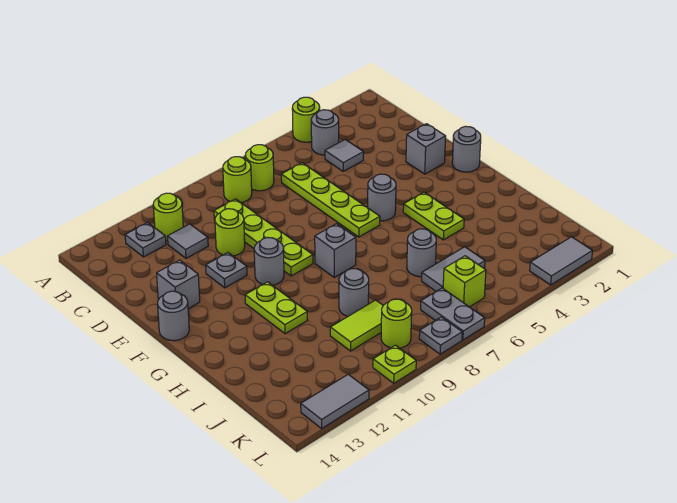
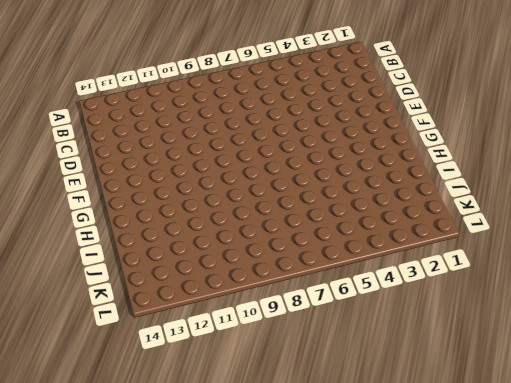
none -> lime round brick A4 level 1
none -> grey round brick B4 level 1
none -> lime round brick B7 level 1
none -> lime round brick B8 level 1

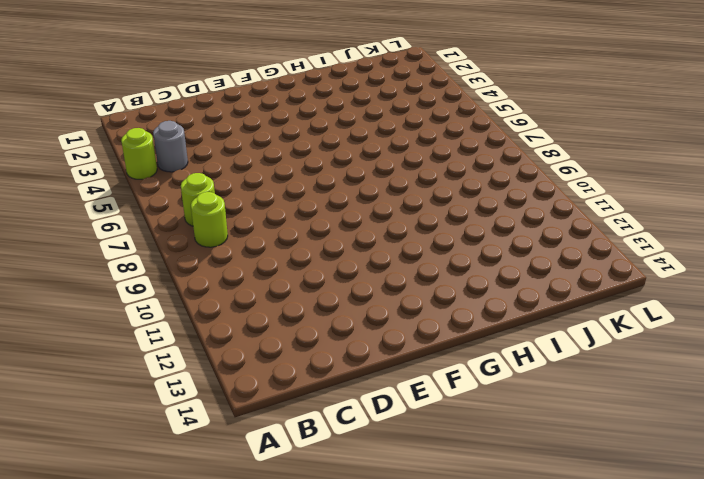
none -> lime round brick B11 level 1
none -> grey plate B12 level 1
none -> grey tile C4 level 1
none -> lime plate C6:F6 level 1

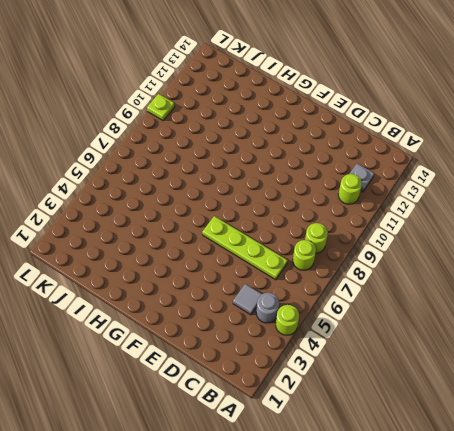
none -> lime plate C9:F9 level 1
none -> grey tile C11 level 1
none -> lime round brick D10 level 1
none -> grey brick E2 level 1

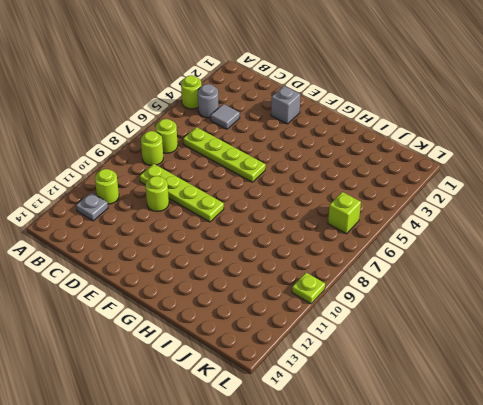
none -> grey tile C11 level 1
none -> grey plate E11 level 1
none -> grey brick E13 level 1
none -> grey round brick F1 level 1

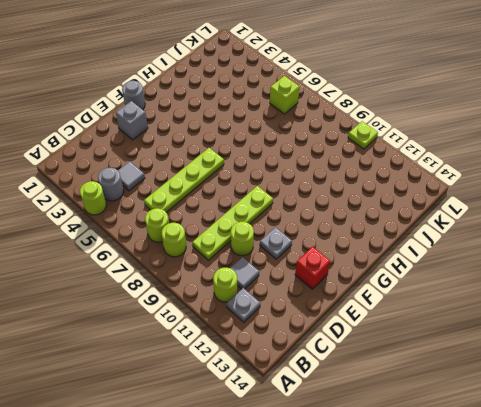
red brick E13 level 1 -> grey brick E13 level 1
none -> grey round brick F5 level 1
none -> grey round brick F10 level 1
none -> grey round brick F14 level 1
none -> lime plate G4:H4 level 1

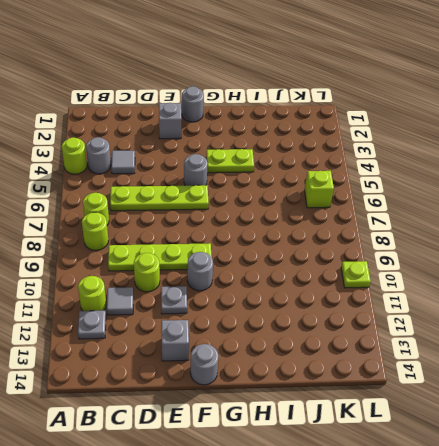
none -> grey brick G8 level 1
none -> lime plate G11:H11 level 1
none -> grey round brick I6 level 1
none -> grey round brick I9 level 1

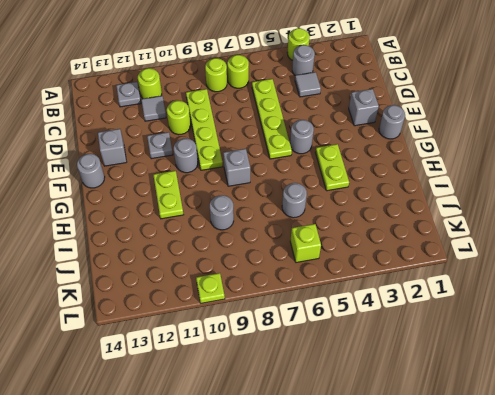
none -> grey tile J5:J6 level 1
none -> lime tile J9:J10 level 1
none -> grey plate K7:L7 level 1
none -> lime round brick K9 level 1

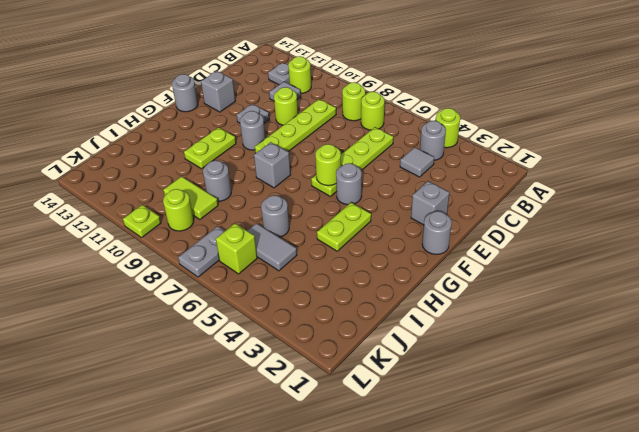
lime round brick F6 level 2 -> none
none -> grey tile L2:L3 level 1
none -> grey plate L8 level 1
none -> grey tile L12:L13 level 1

